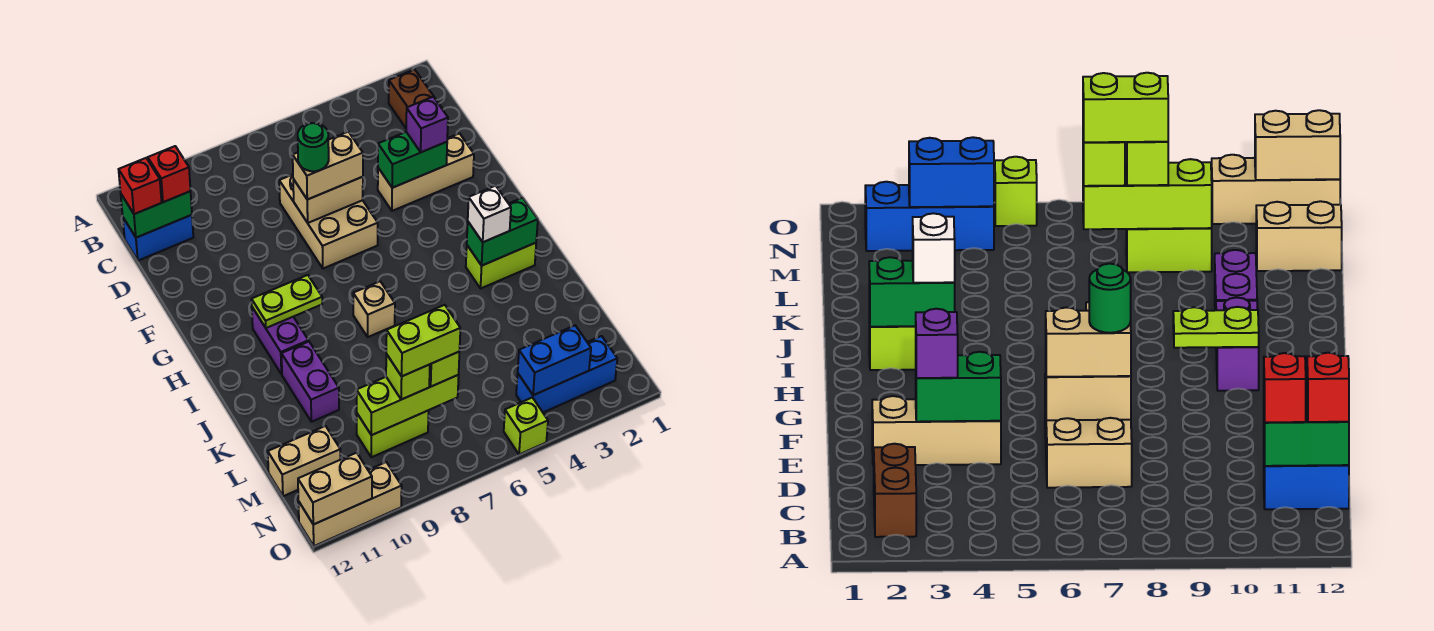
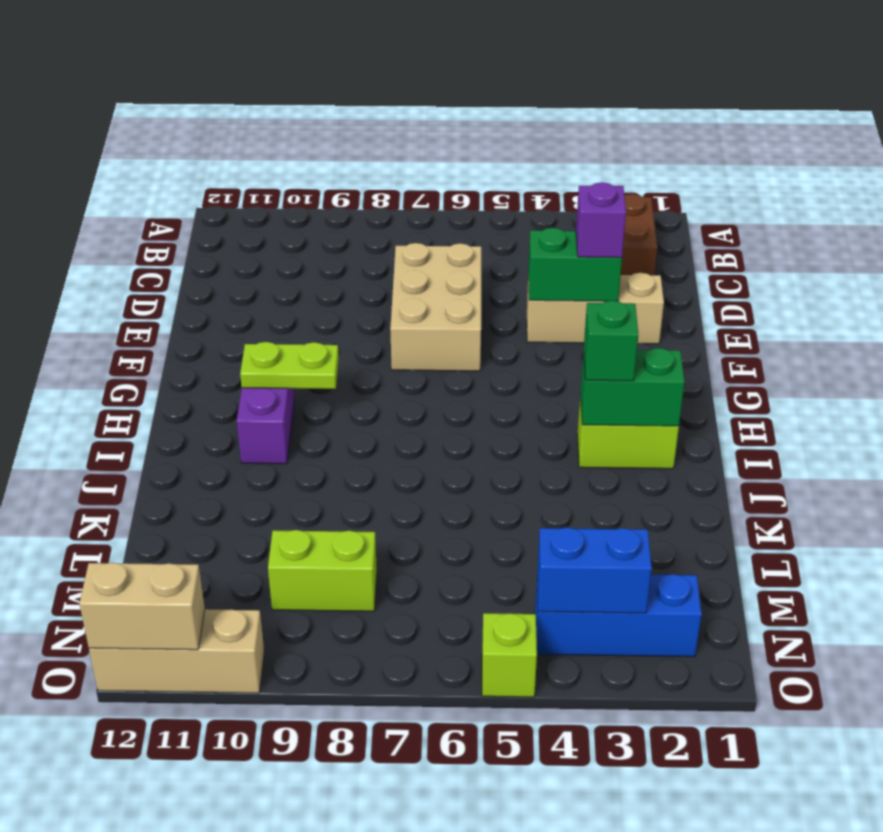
green brick I3 level 3 -> white brick I3 level 3
none -> blue brick C11:C12 level 1
none -> tan brick I7 level 1
none -> purple brick J10:K10 level 1
none -> tan brick M11:M12 level 1

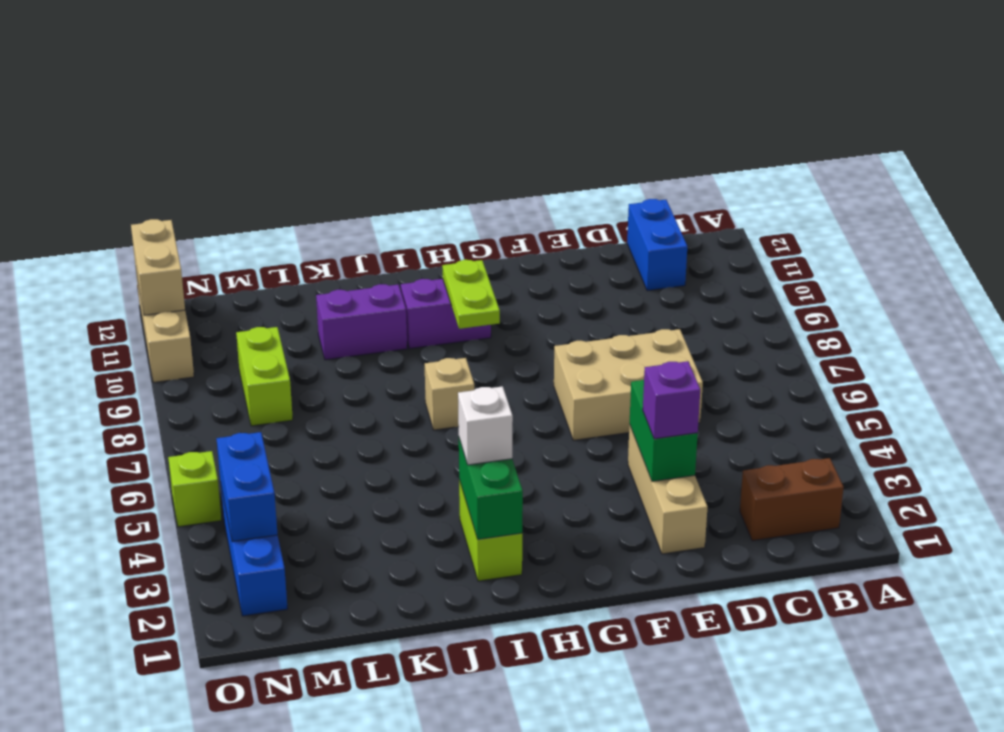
none -> tan brick M11:M12 level 1
none -> green brick C11:C12 level 2
none -> tan brick E6:E7 level 2
none -> lime brick M7:M9 level 2

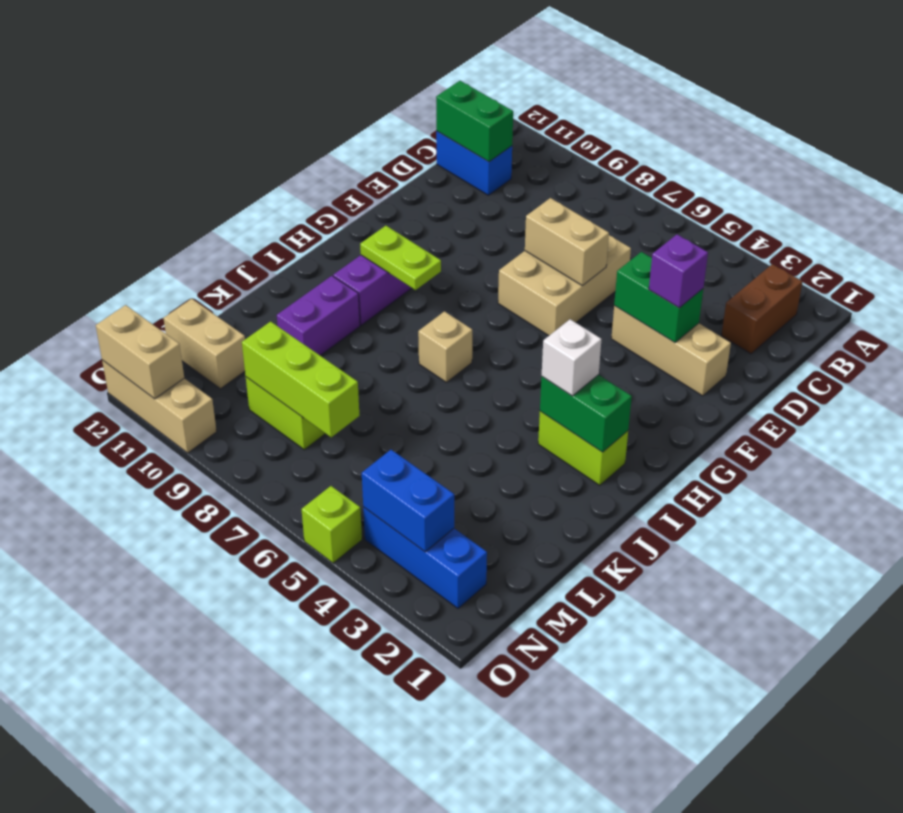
none -> red brick C11 level 3
none -> red brick C12 level 3
none -> tan brick E6:E7 level 3
none -> lime brick M7 level 3

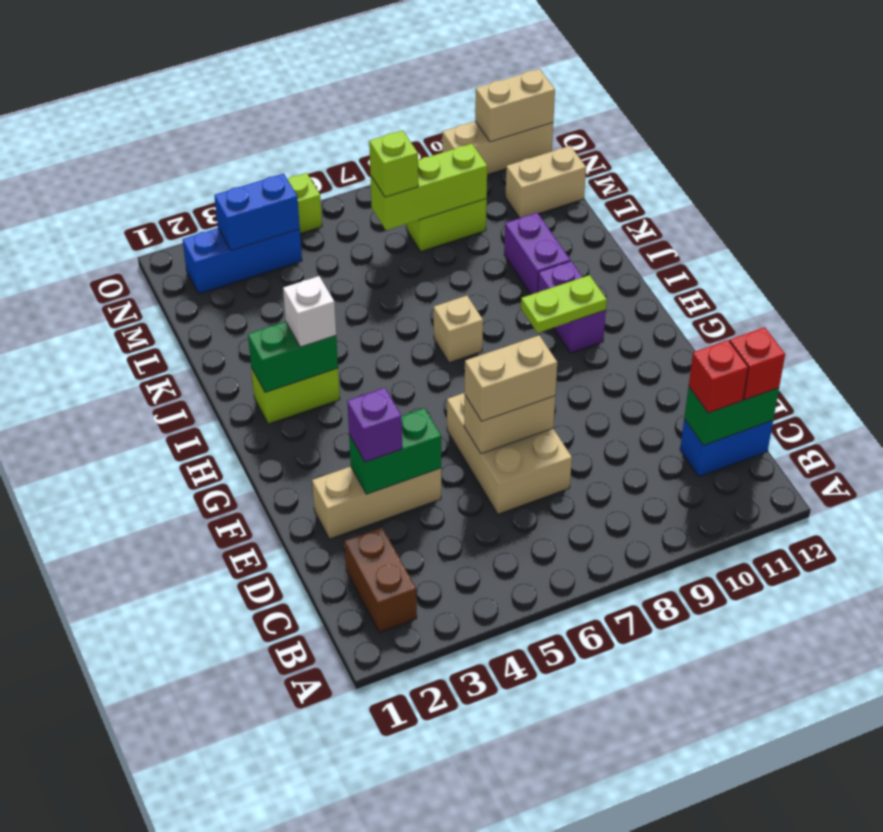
none -> lime brick M8 level 3
none -> green round brick E7 level 4
none -> lime brick M7:M8 level 4

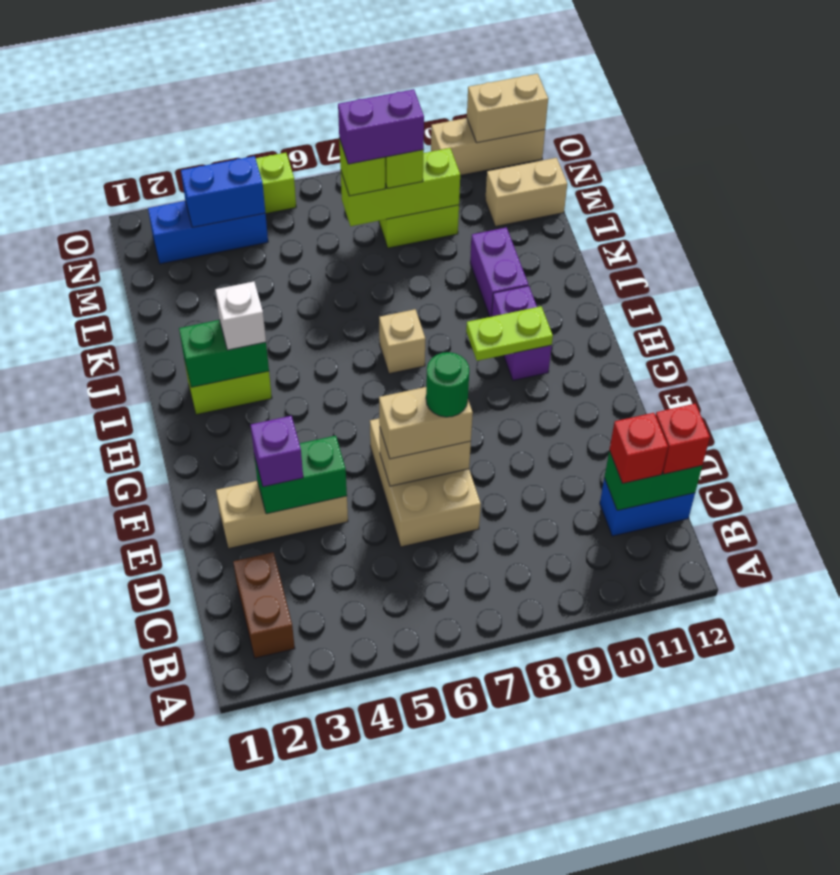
purple brick M7:M8 level 4 -> lime brick M7:M8 level 4

